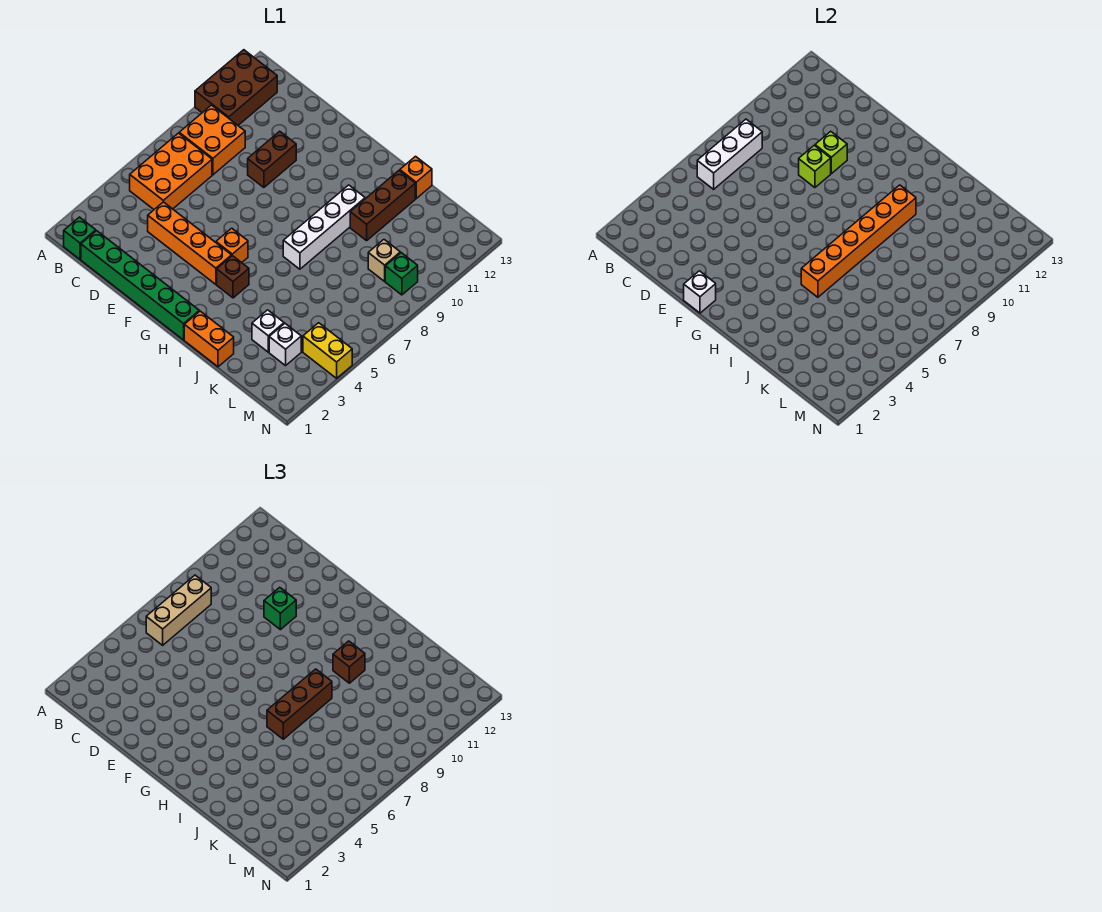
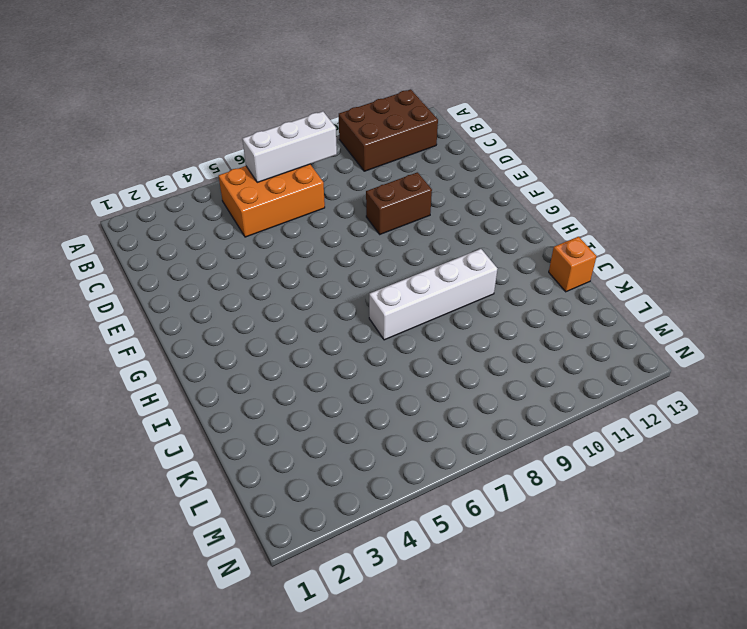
none -> green brick B1 level 1
none -> orange brick B8:C9 level 1
none -> green brick C1:H1 level 1

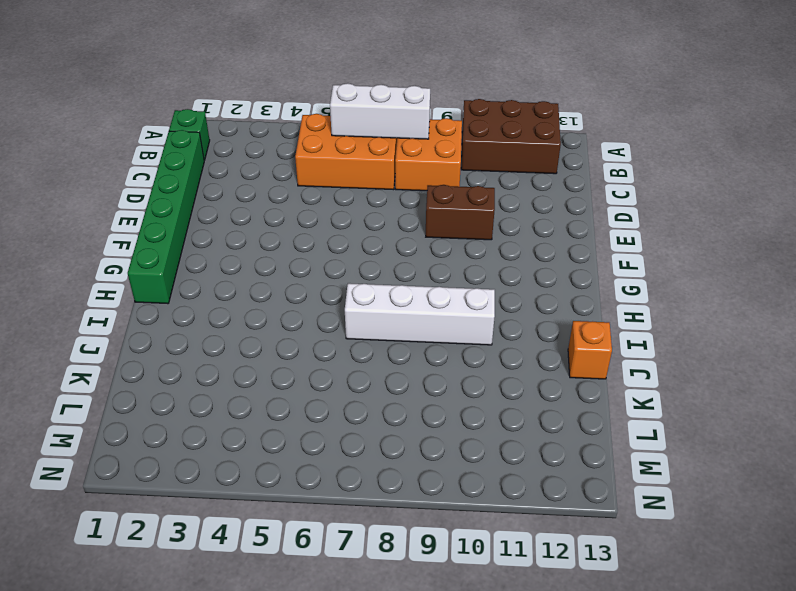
none -> orange brick D4:G4 level 1
none -> orange brick G5 level 1
none -> brown brick H4 level 1

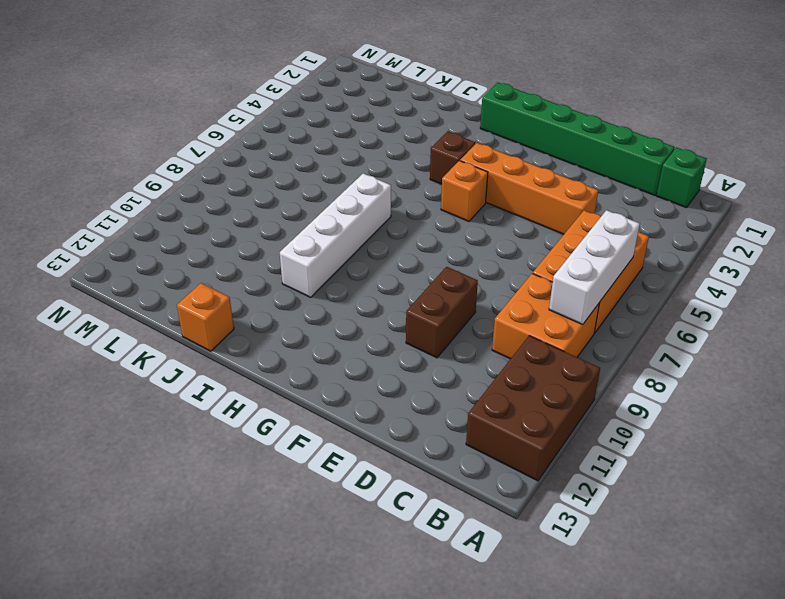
none -> orange brick I1:J1 level 1
none -> brown brick J10:J12 level 1
none -> white brick K3 level 1

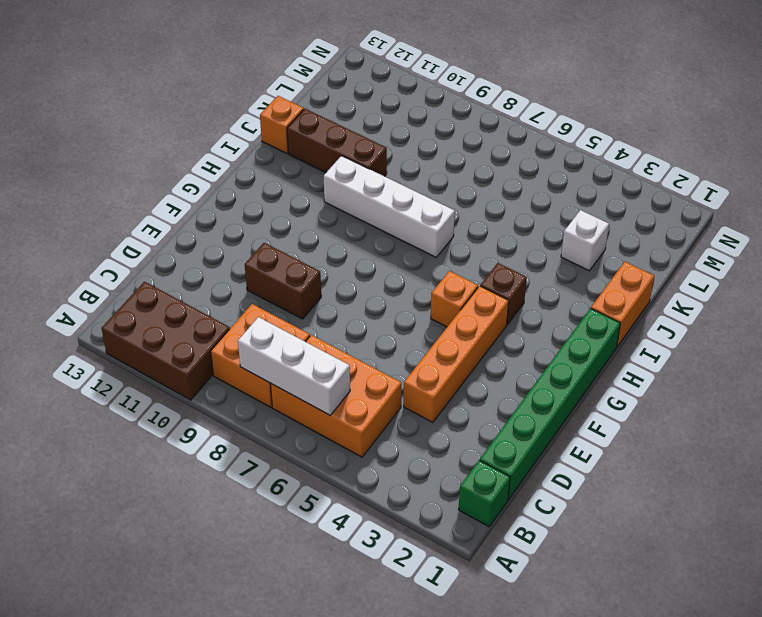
none -> white brick L3 level 1
none -> tan brick L9 level 1
none -> yellow brick M4:N4 level 1

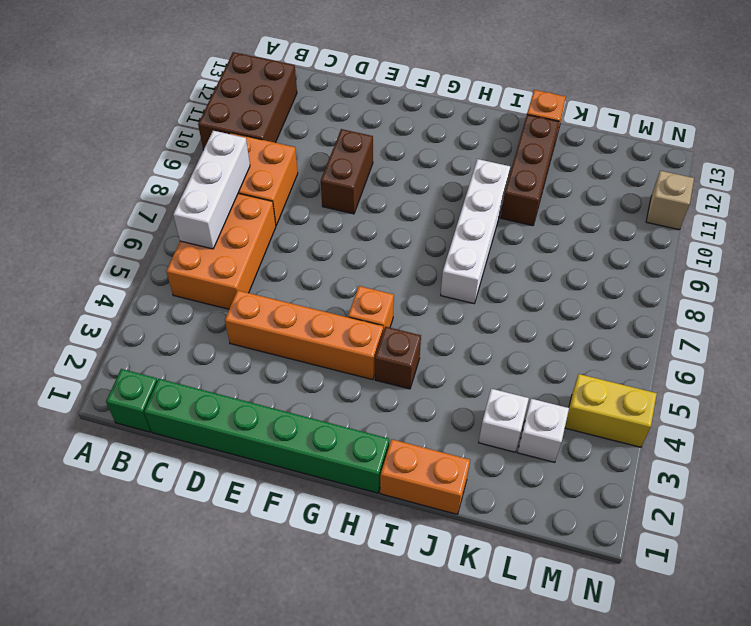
tan brick N11 level 1 -> tan brick L9 level 1
none -> green brick M9 level 1
none -> lime brick E9 level 2
none -> lime brick E10 level 2

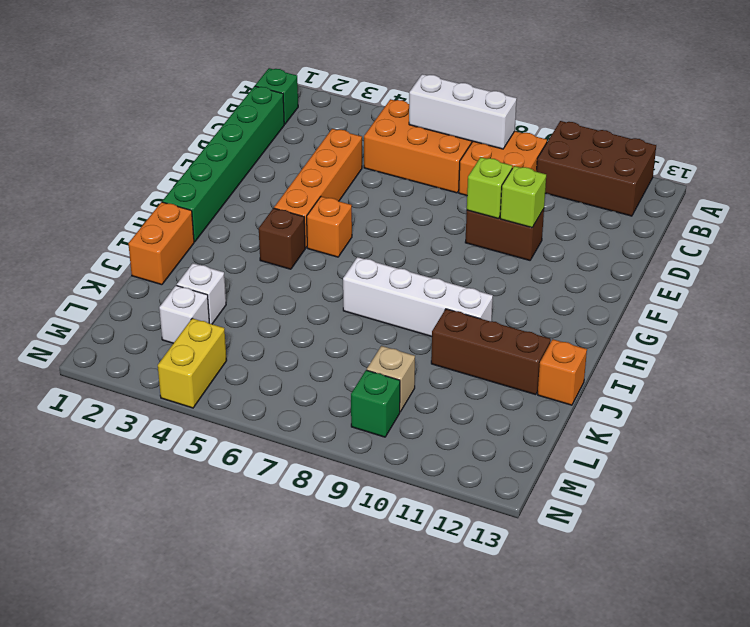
none -> white brick F1 level 2
none -> orange brick I5:I10 level 2
none -> tan brick B6:B8 level 3

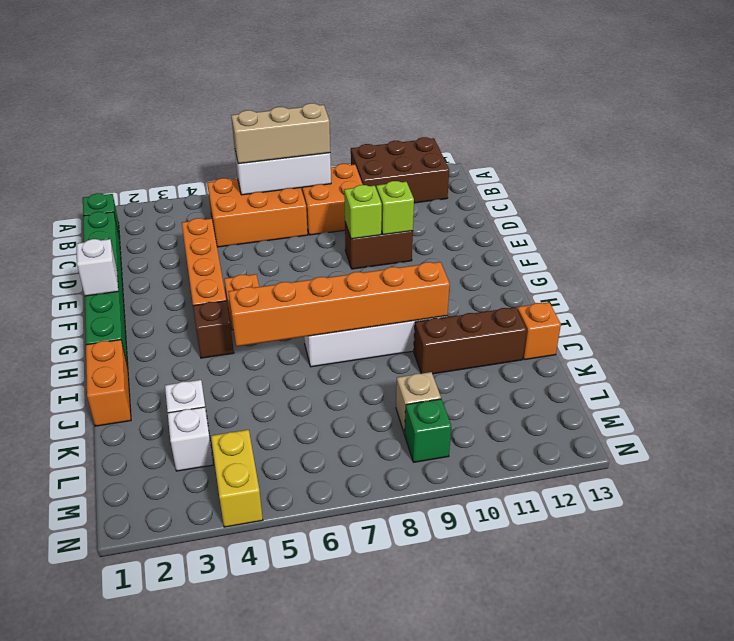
none -> green brick E10 level 3
none -> brown brick I6:I8 level 3
none -> brown brick I10 level 3

